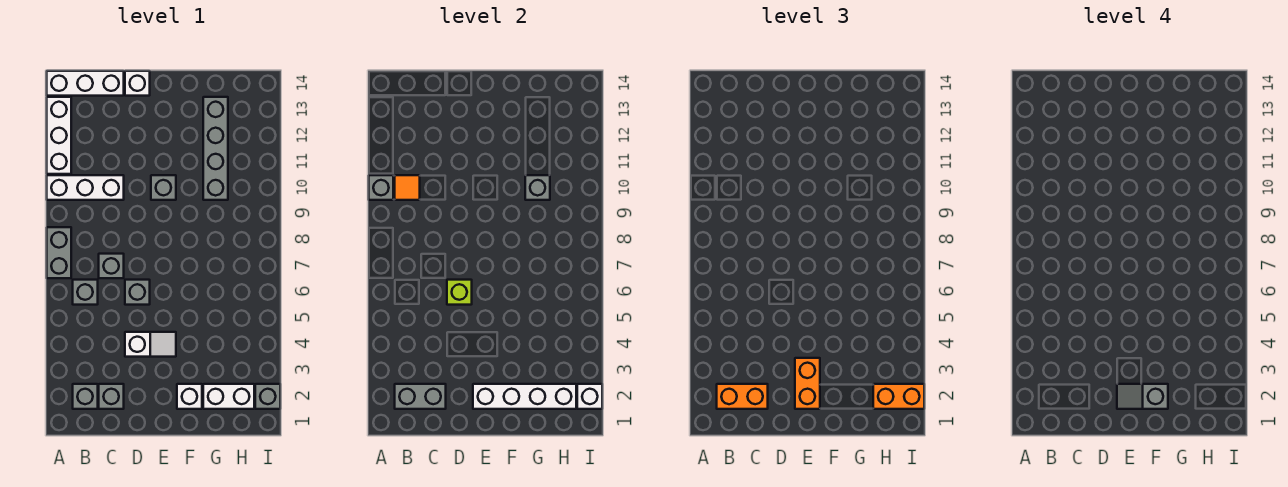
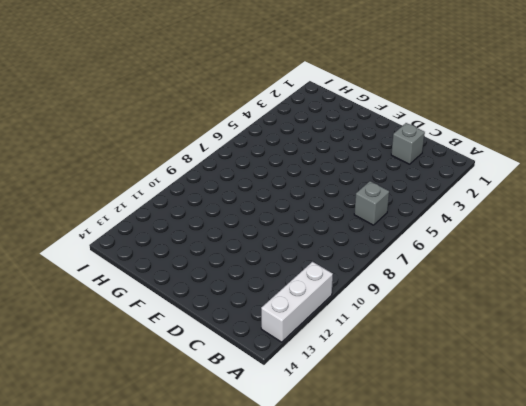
none -> grey brick A7:A8 level 1
none -> white brick A10:C10 level 1
none -> white brick A14:C14 level 1

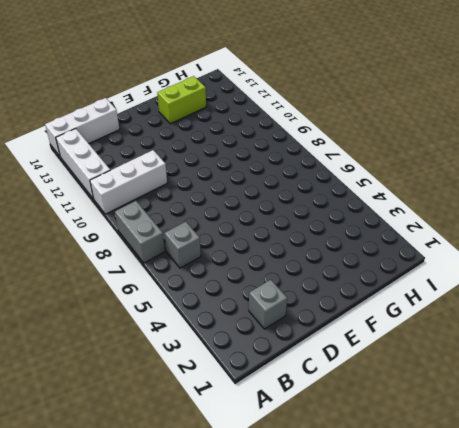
lime brick F13:G13 level 1 -> grey brick G10:G13 level 1
none -> grey brick B2 level 1
none -> grey brick C7 level 1
none -> white slope D4:E4 level 1 top D

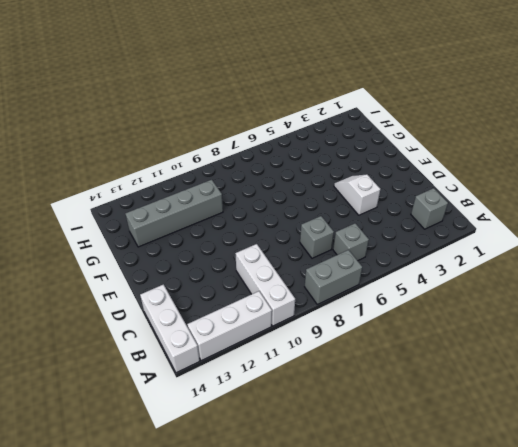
none -> grey brick C2 level 1
none -> grey brick D6 level 1
none -> white brick D14 level 1

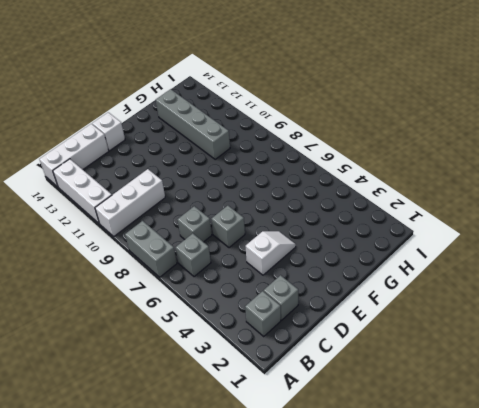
none -> grey brick E10 level 1
none -> white brick F2 level 1
none -> white brick G2:H2 level 1

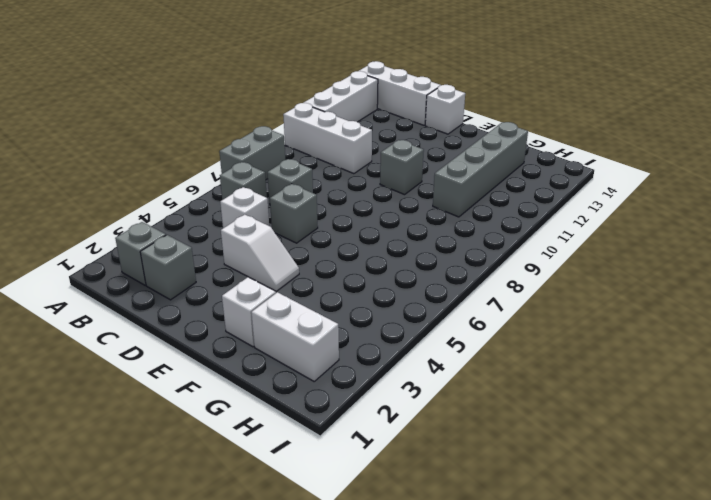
white brick C5 level 1 -> white brick I2 level 2
none -> grey brick I2 level 1
none -> grey brick A10 level 2
none -> grey brick B2:C2 level 2

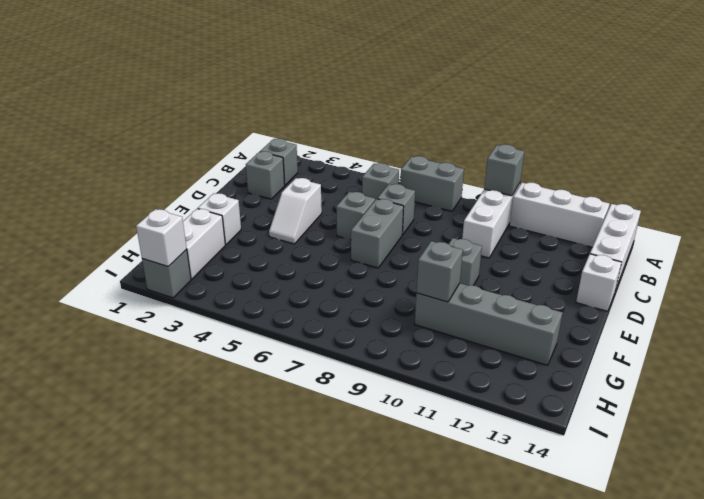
grey brick D7:E7 level 1 -> grey brick B2:C2 level 2
none -> orange tile B10 level 2
none -> lime brick D6 level 2
none -> white brick E2:H2 level 2

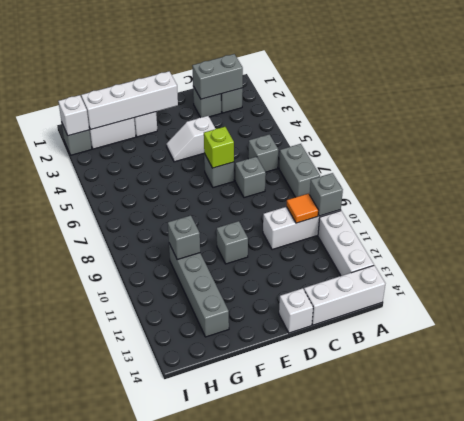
none -> orange brick B2:C2 level 3
none -> orange brick E2:E3 level 3
none -> orange brick H2:I2 level 3

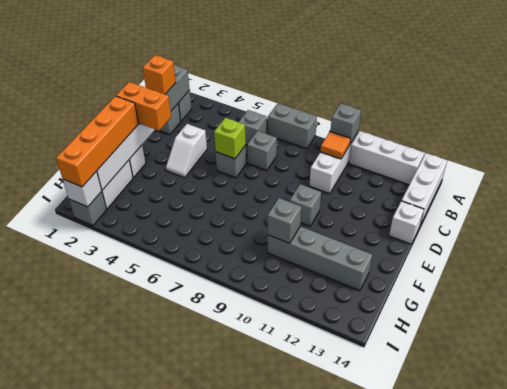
orange brick C2 level 3 -> orange brick B2:C2 level 3
orange brick F2:I2 level 3 -> orange brick H2:I2 level 3
none -> grey slope E2:F2 level 4 top F

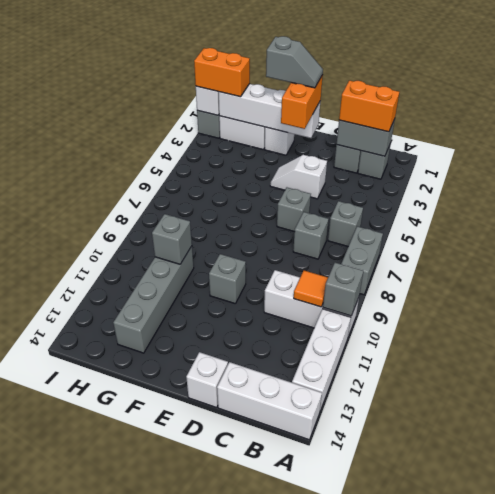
none -> lime brick D6 level 2

